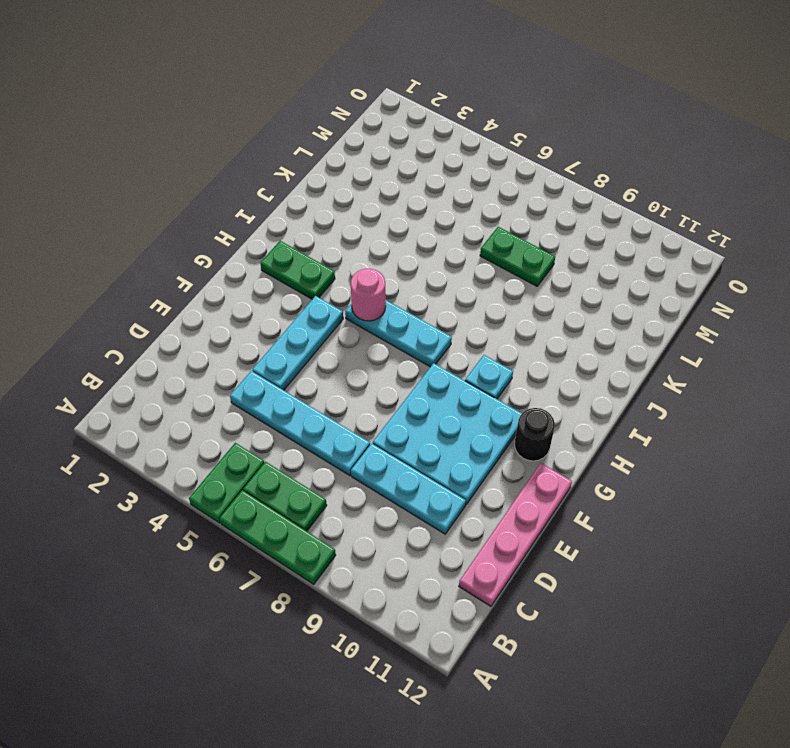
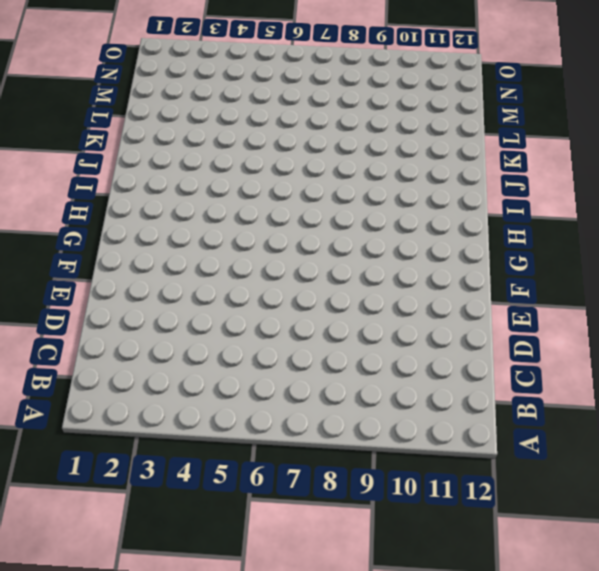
none -> green plate A5:B5 level 1
none -> green plate A6:A8 level 1
none -> green plate B6:B7 level 1

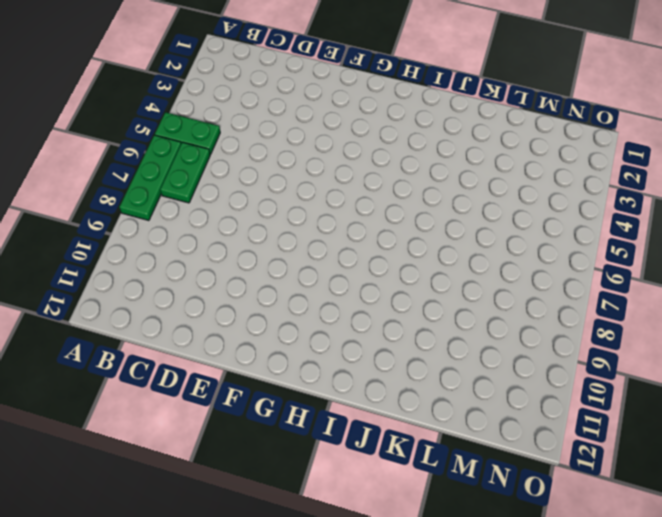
none -> pink plate C12:F12 level 1
none -> cyan plate D4:D7 level 1
none -> cyan plate D8:D10 level 1

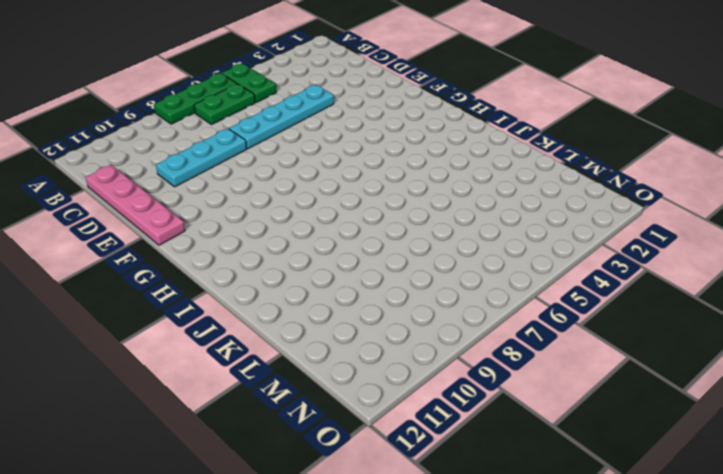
none -> cyan plate E4:G4 level 1
none -> cyan plate E8:G10 level 1
none -> black round brick G11 level 1

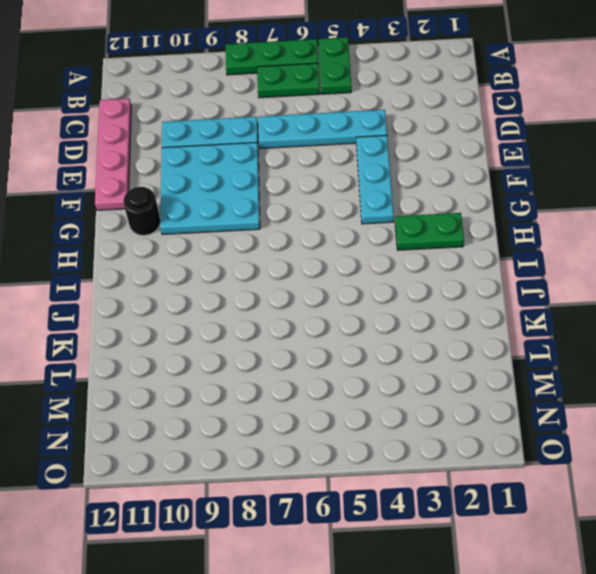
none -> cyan plate H5:H7 level 1
none -> cyan plate H9 level 1
none -> green plate L7:L8 level 1

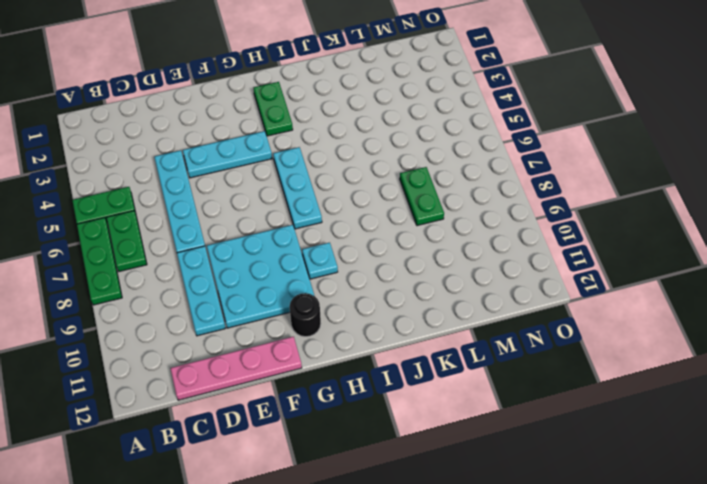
none -> pink round brick H5 level 2

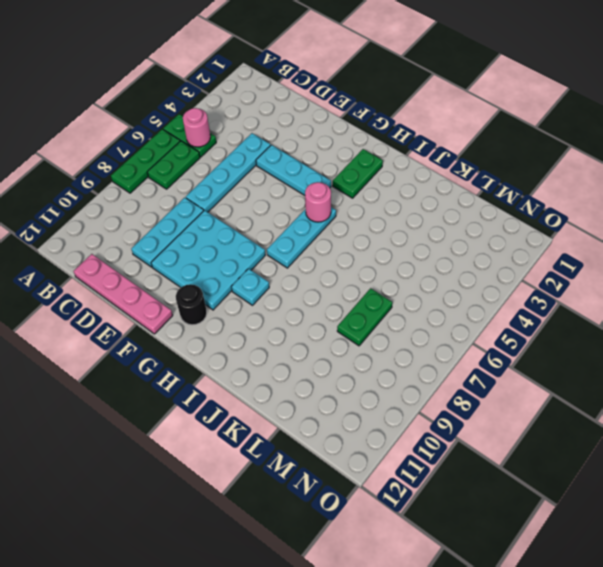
pink round brick B5 level 2 -> none

